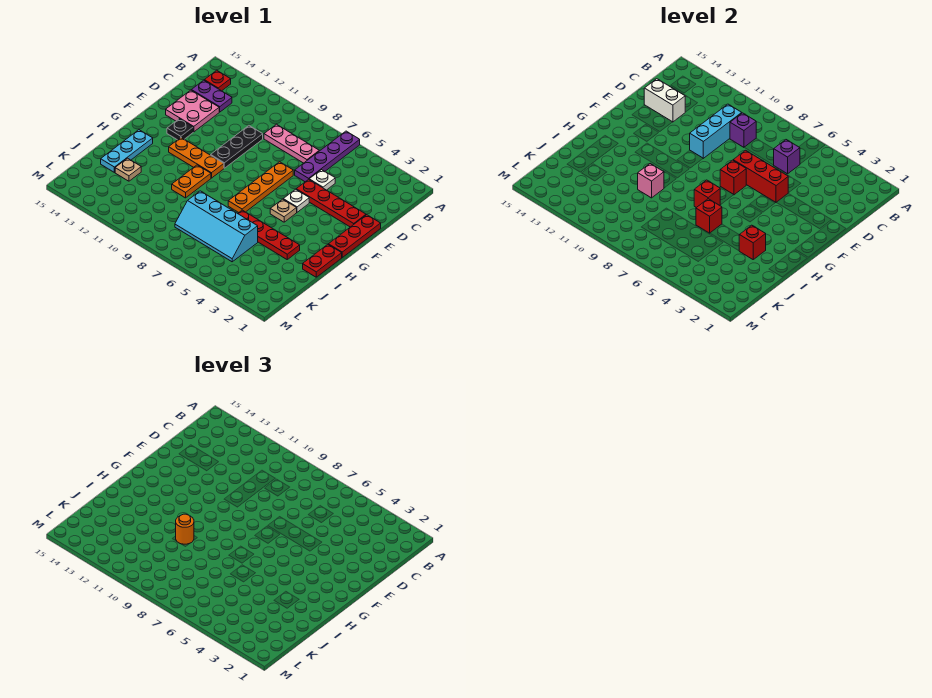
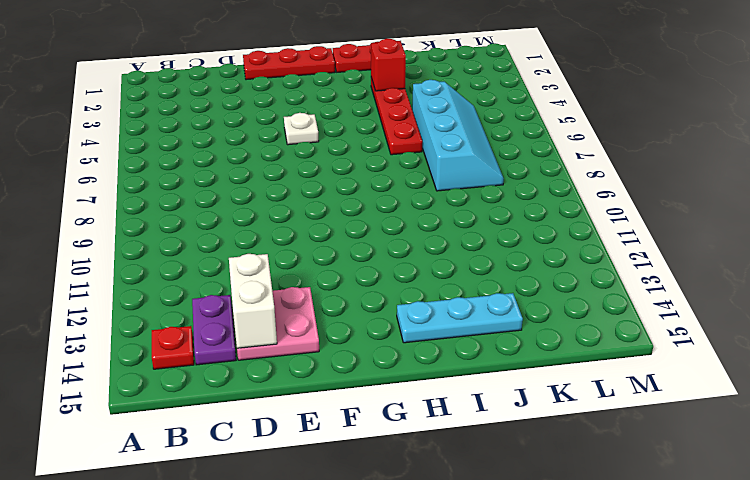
none -> purple plate A6:D6 level 1
none -> pink plate C7:C9 level 1
none -> white plate D5 level 1
none -> black plate D10:F10 level 1

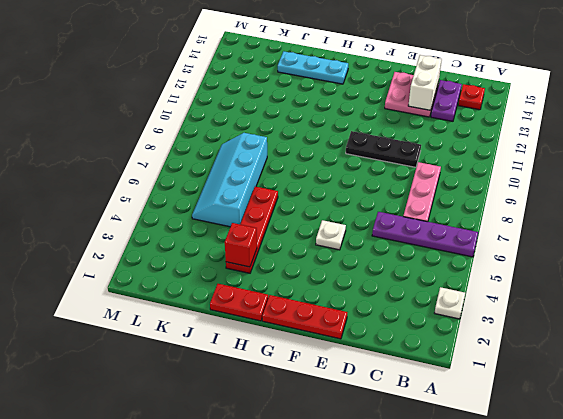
white plate A3 level 1 -> white plate D5 level 1
none -> red plate E2:E5 level 1
none -> orange plate E7:H7 level 1
none -> black plate F13 level 1
none -> tan plate G5 level 1

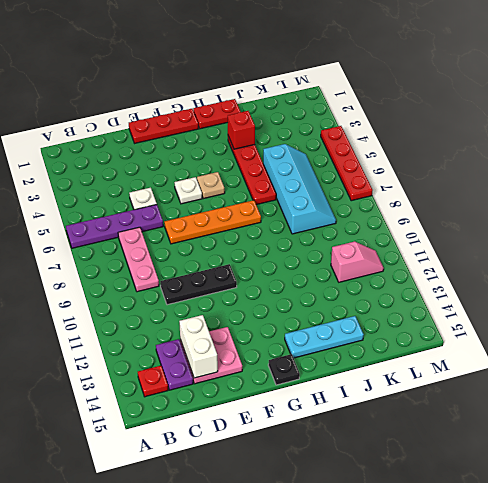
black plate G15 level 1 -> black plate F13 level 1
pink slope K11:L11 level 1 top K -> none
red plate M4:M7 level 1 -> red plate E2:E5 level 1
none -> orange plate G10:G12 level 1
none -> orange plate H10:I10 level 1
none -> tan plate J13 level 1
none -> purple brick C6 level 2

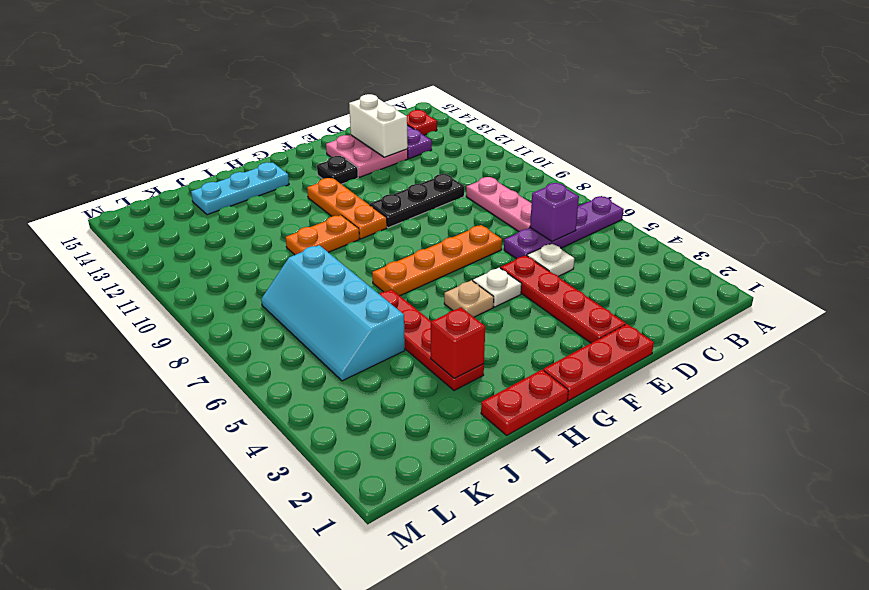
none -> tan plate J13 level 1
none -> purple brick C9 level 2
none -> cyan brick C10:E10 level 2
none -> red brick E5:E7 level 2

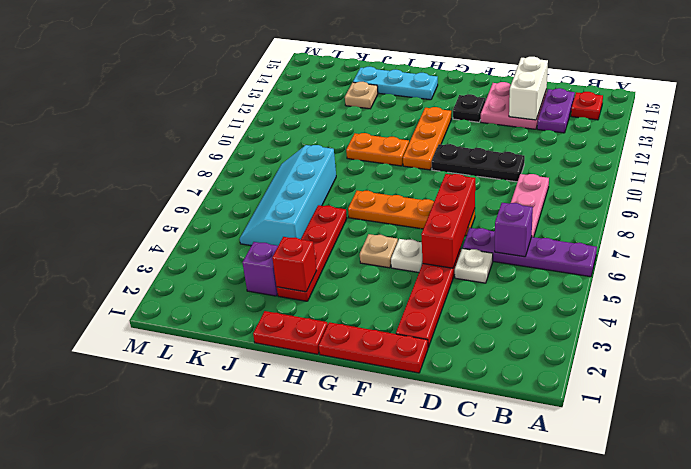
purple brick J3 level 1 -> purple brick C9 level 2
none -> cyan brick C10:E10 level 2
none -> red brick F7 level 2
none -> red brick H7 level 2
none -> red brick I6 level 2

